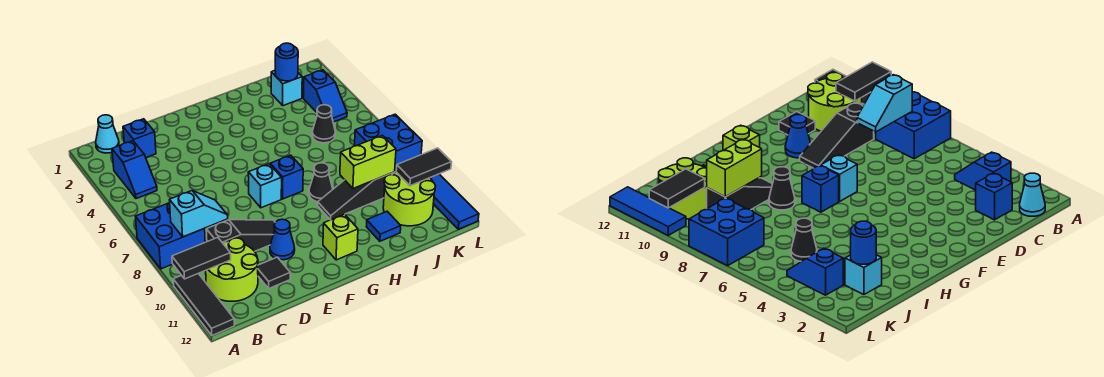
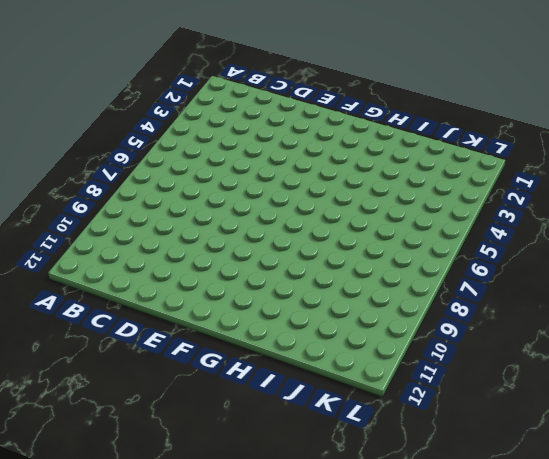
none -> blue brick A7:B8 level 1
none -> black tile A10:A12 level 1
none -> cyan cone B1 level 1

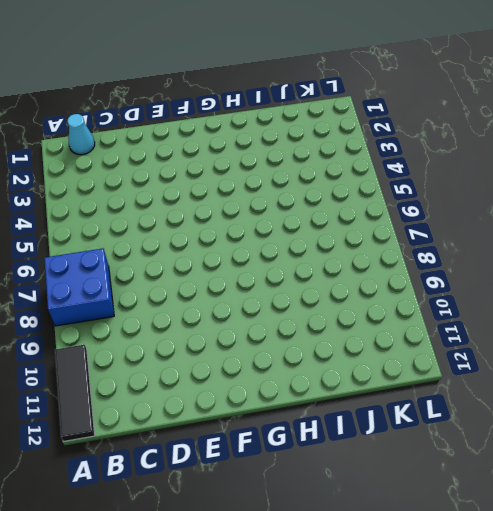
none -> blue slope B3:B4 level 1 top 3
none -> lime round brick B10:C11 level 1
none -> blue brick C2 level 1

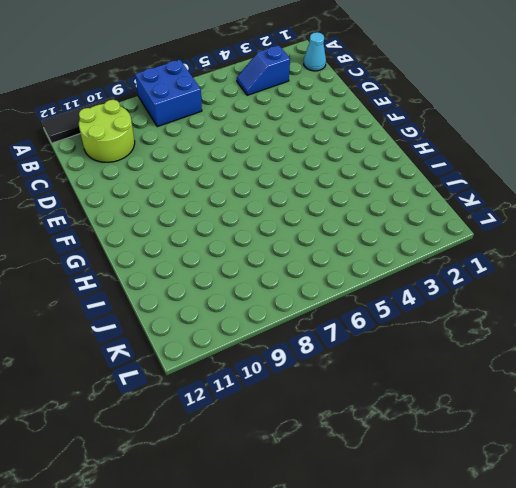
none -> blue brick C2 level 1
none -> black slope C9:E9 level 1 top C
none -> black tile D11 level 1

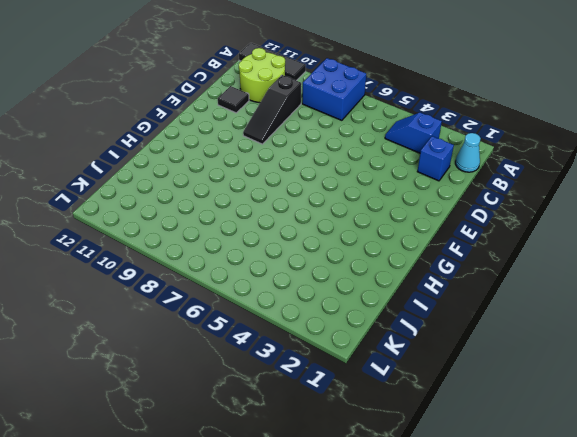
none -> blue cone E10 level 1
none -> cyan brick F7 level 1
none -> blue brick G7 level 1

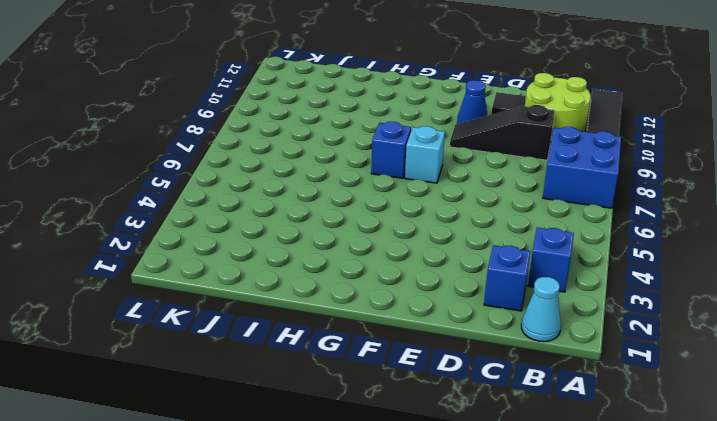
none -> lime brick G11 level 1
none -> black cone H8 level 1
none -> black slope H9:J9 level 1 top J

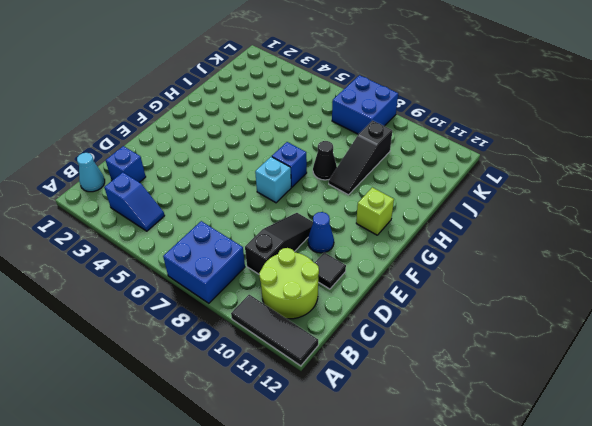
none -> blue tile I11 level 1
none -> cyan brick J2 level 1
none -> black cone J5 level 1

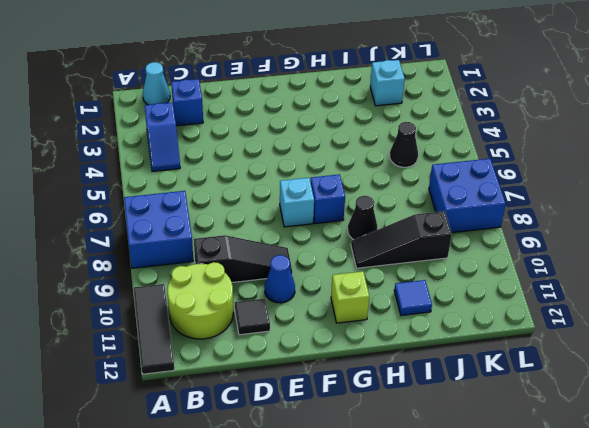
none -> lime round brick J10:K11 level 1
none -> blue slope K3:K4 level 1 top 3
none -> blue tile L10:L12 level 1

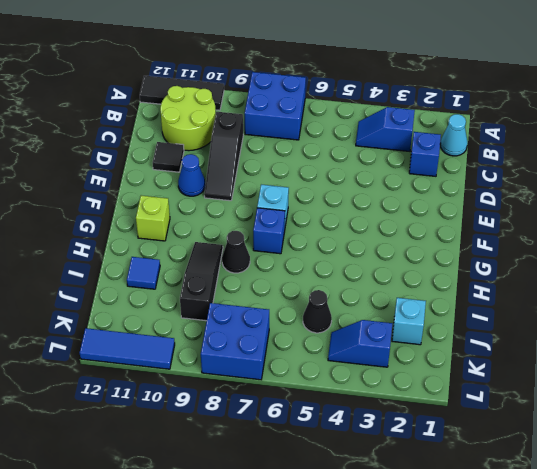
none -> lime round brick J10:K11 level 1
none -> black tile A10:B10 level 2
none -> cyan slope B8:C8 level 2 top B

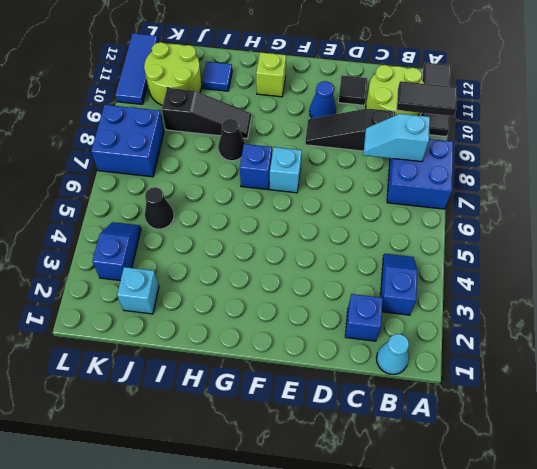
none -> lime brick I9:J9 level 2
none -> blue round brick J2 level 2
none -> black tile K10:L10 level 2

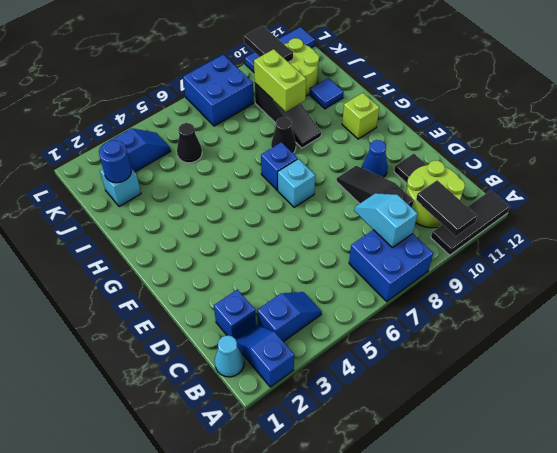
blue slope A2:B2 level 1 top A -> none

